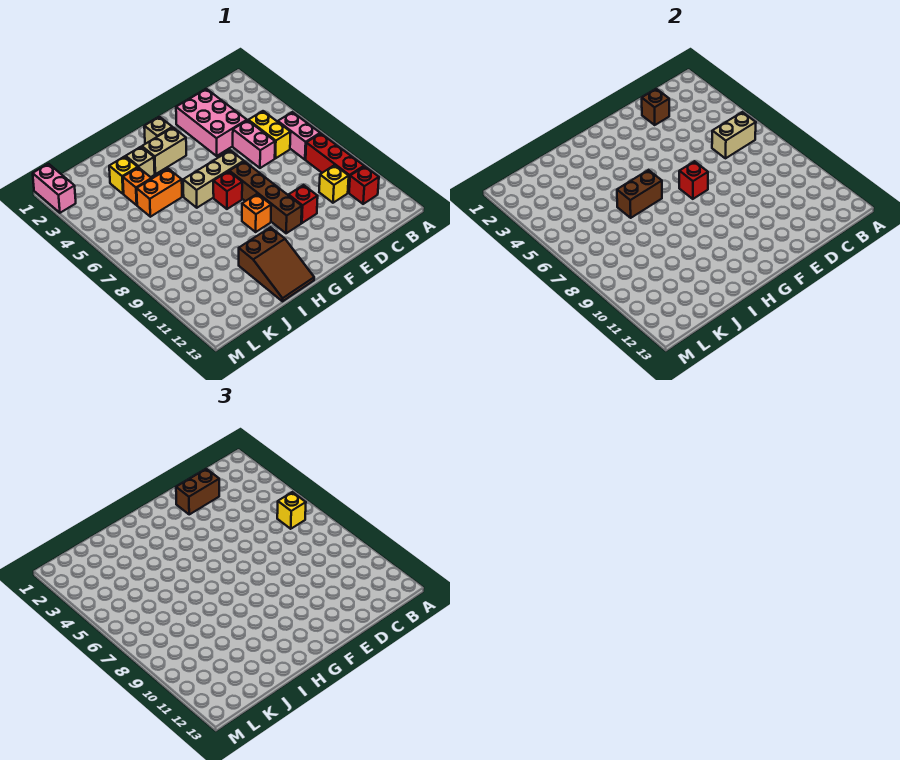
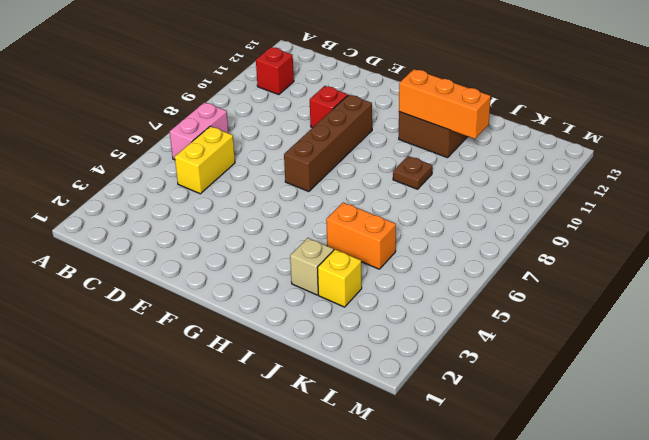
orange brick H11:J11 level 2 -> none
brown plate I9 level 1 -> none
none -> red brick B8:B10 level 1
none -> yellow brick C10 level 1
none -> pink brick D2:E4 level 1

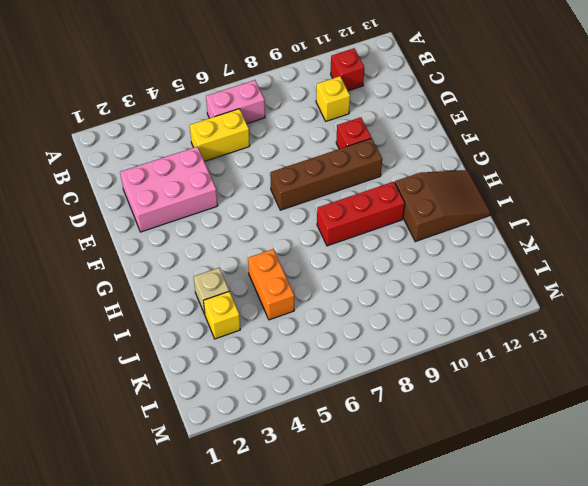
red brick H8:H10 level 1 -> red brick B8:B10 level 1
none -> pink brick D5:D6 level 1
none -> tan brick F6:H6 level 1
none -> tan brick G2 level 1

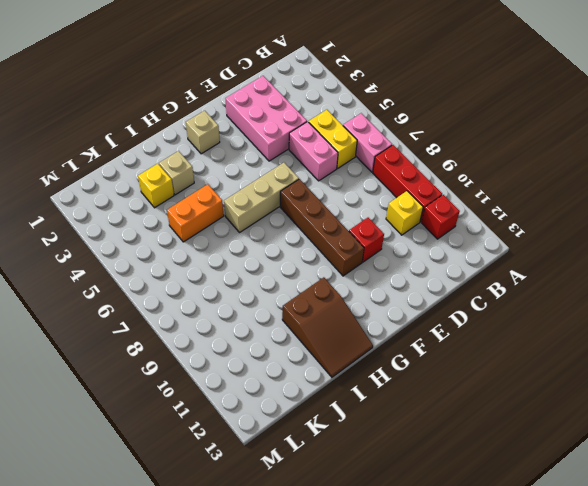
none -> tan brick G3:H3 level 1
none -> red brick G7 level 1
none -> orange brick G9 level 1

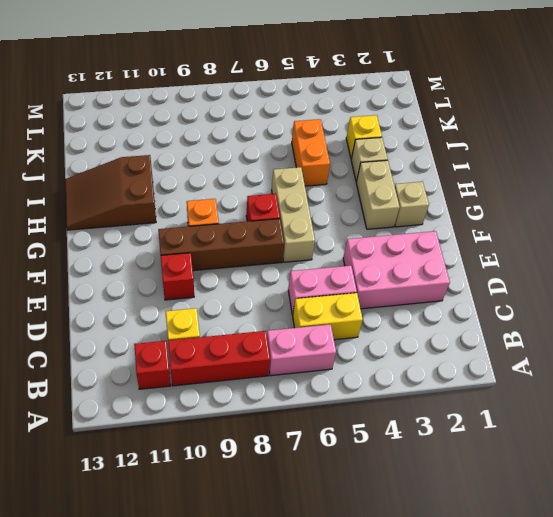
none -> orange brick J4 level 1
none -> pink brick M1:M2 level 1
none -> tan brick B6:C6 level 2

